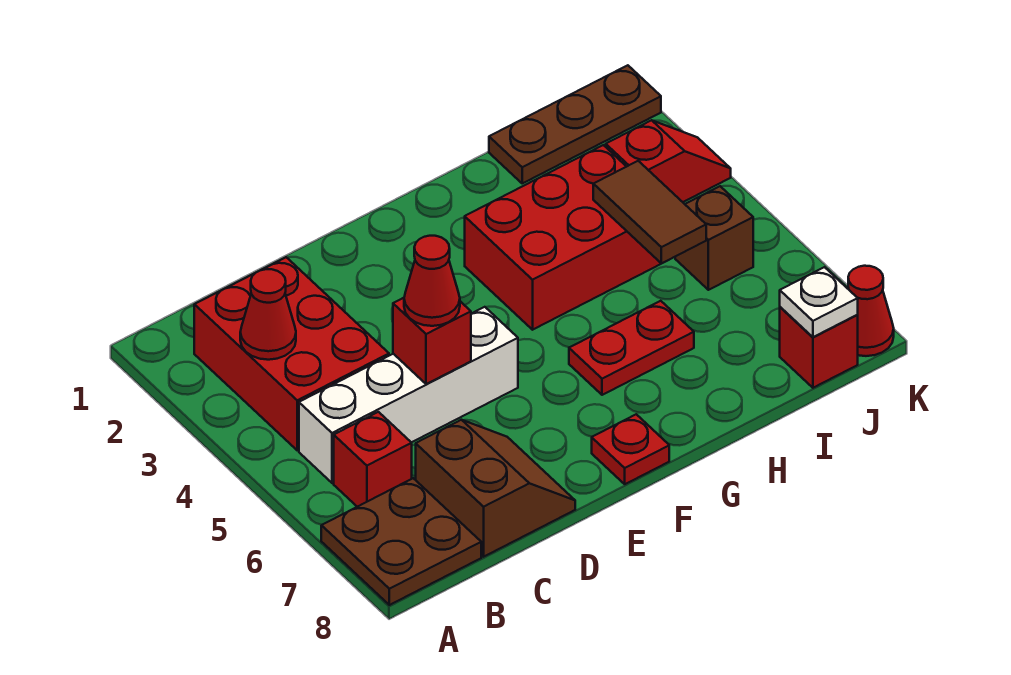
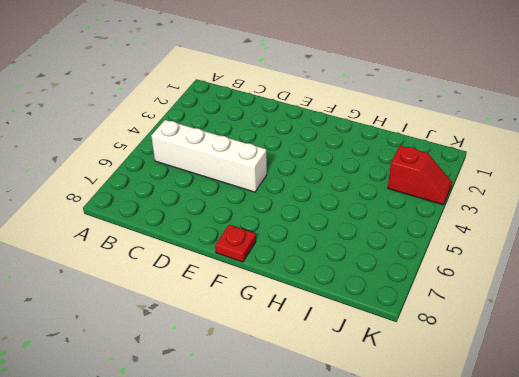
none -> brown plate A7:B8 level 1
none -> red brick B2:C4 level 1
none -> red brick B6 level 1

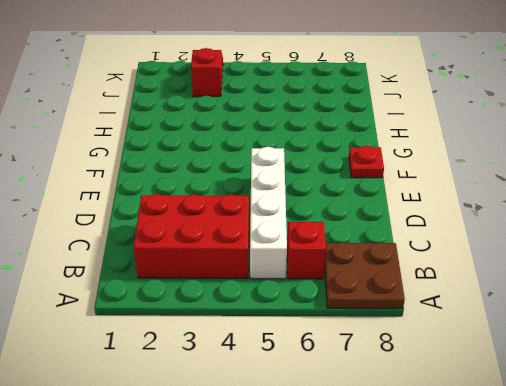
none -> brown slope C7:D8 level 1 top C
none -> red brick G3:I4 level 1
none -> red plate G6:H6 level 1

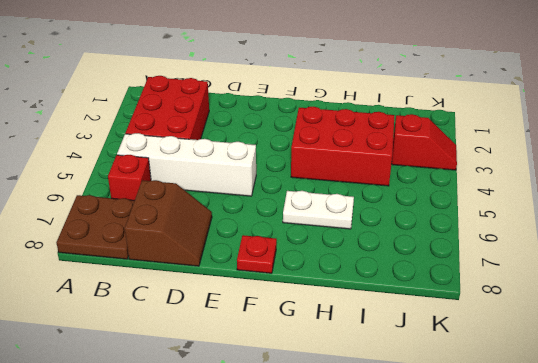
white plate G6:H6 level 1 -> red plate G6:H6 level 1
none -> brown plate I1:K1 level 1
none -> brown brick J5 level 1
none -> red brick J8 level 1

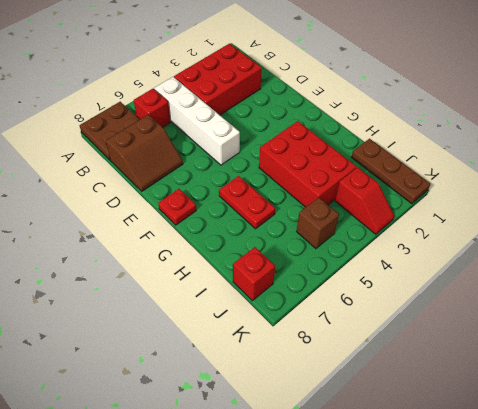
none -> red cone K8 level 1
none -> red cone B3 level 2
none -> red brick D5 level 2

